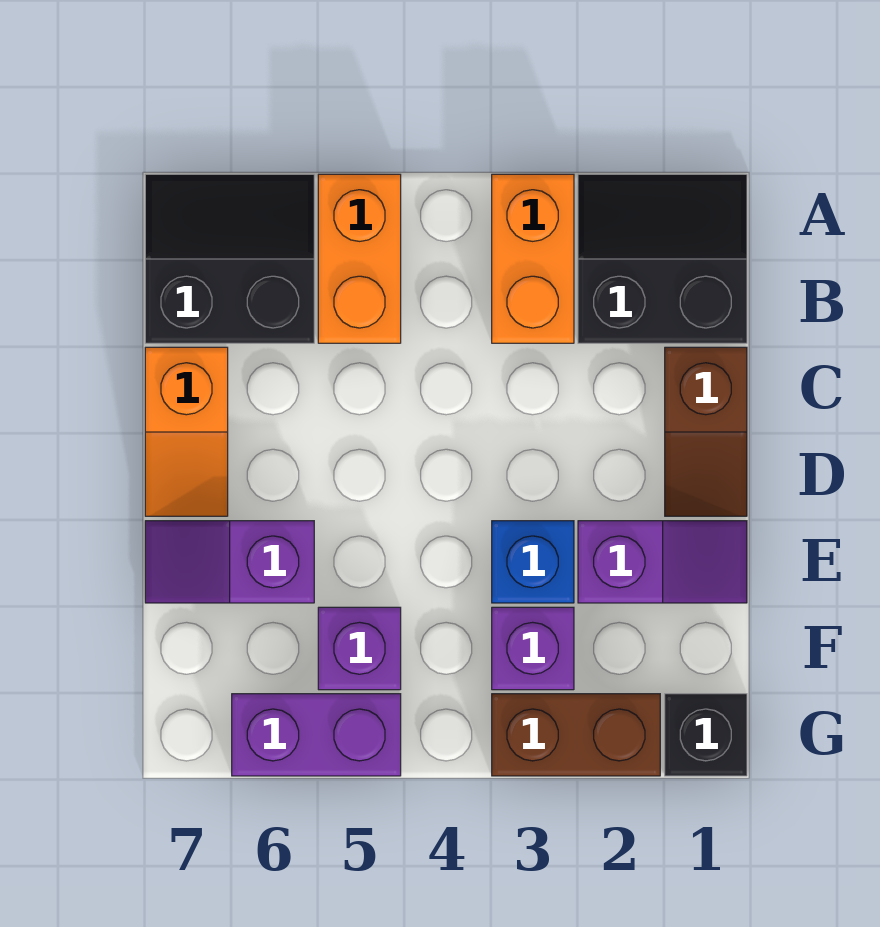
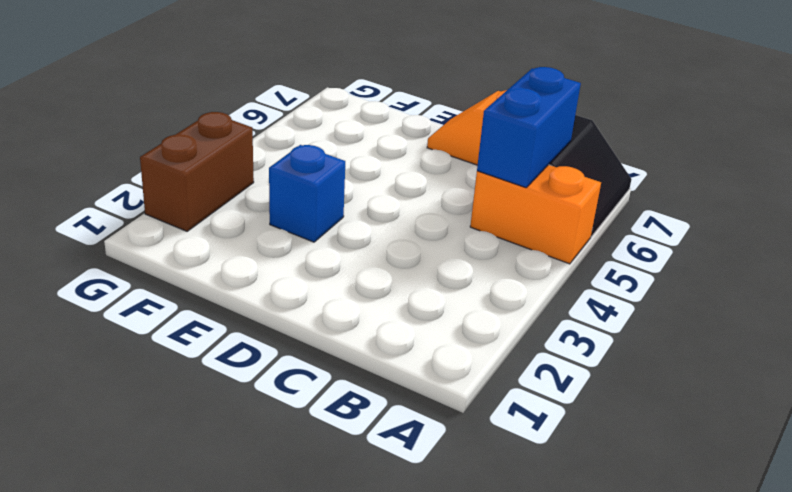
blue brick B5:B6 level 2 -> none
none -> black slope A1:B2 level 1 top B
none -> orange brick A3:B3 level 1
none -> brown slope C1:D1 level 1 top C

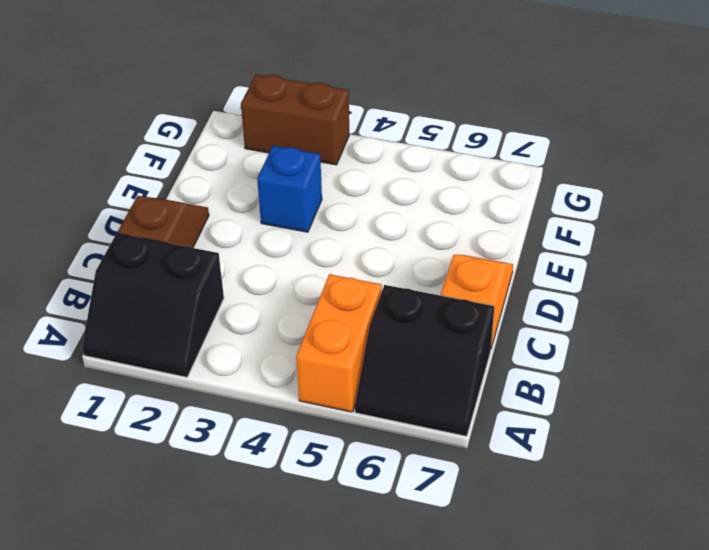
none -> orange brick A3:B3 level 1
none -> purple slope E1:E2 level 1 top 2
none -> purple slope E6:E7 level 1 top 6

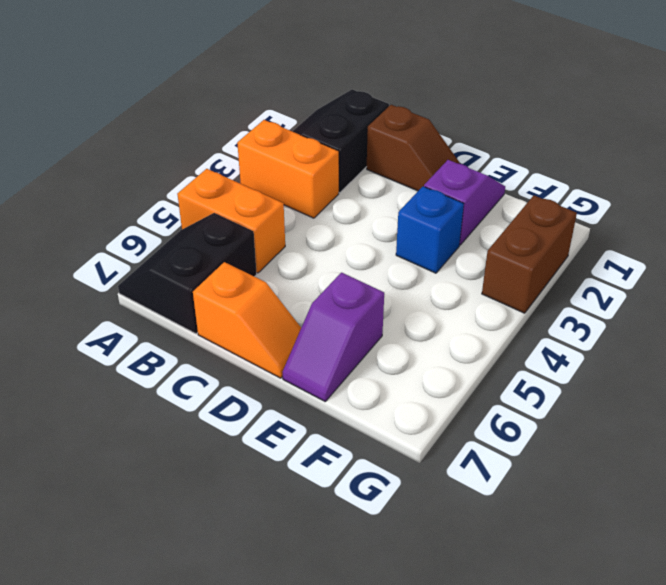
none -> purple brick F3 level 1
none -> purple brick F5 level 1
none -> black brick G1 level 1

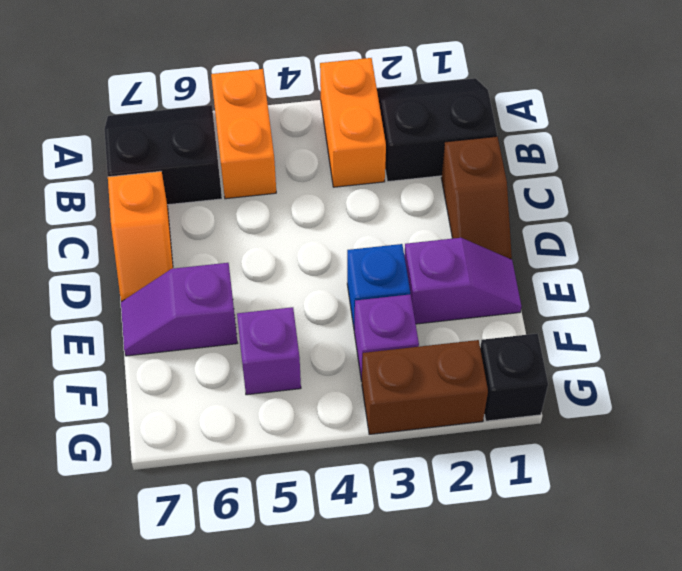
none -> purple brick G5:G6 level 1

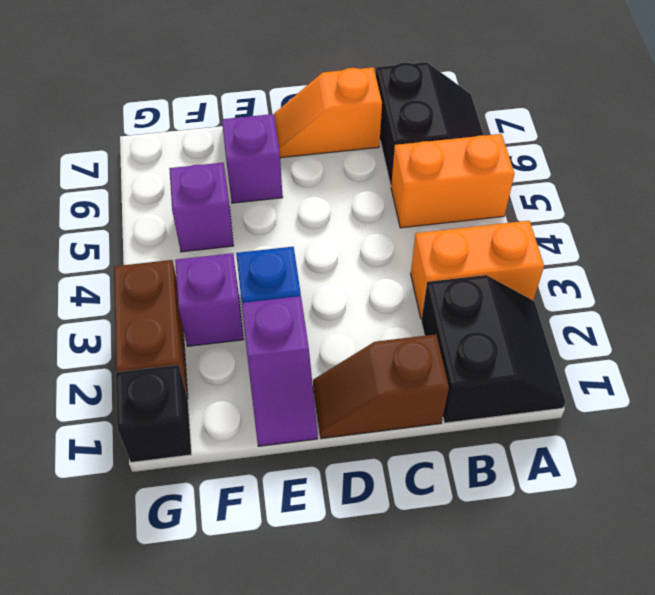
none -> purple brick G5:G6 level 1

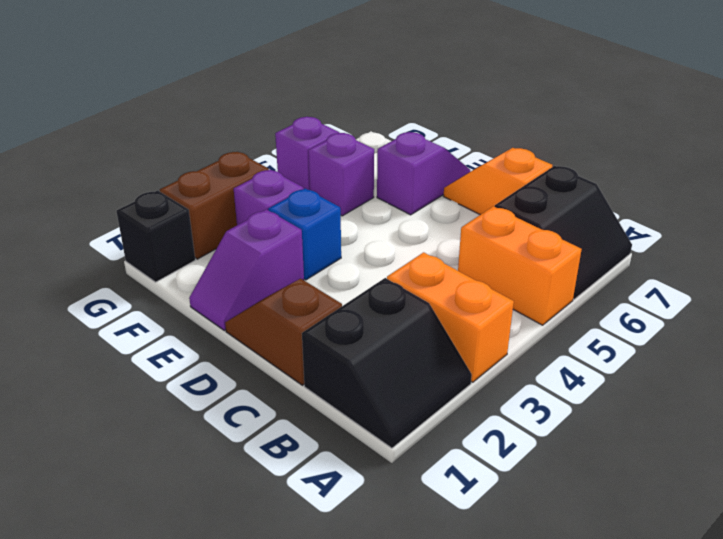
purple brick G5 level 1 -> purple brick G5:G6 level 1

